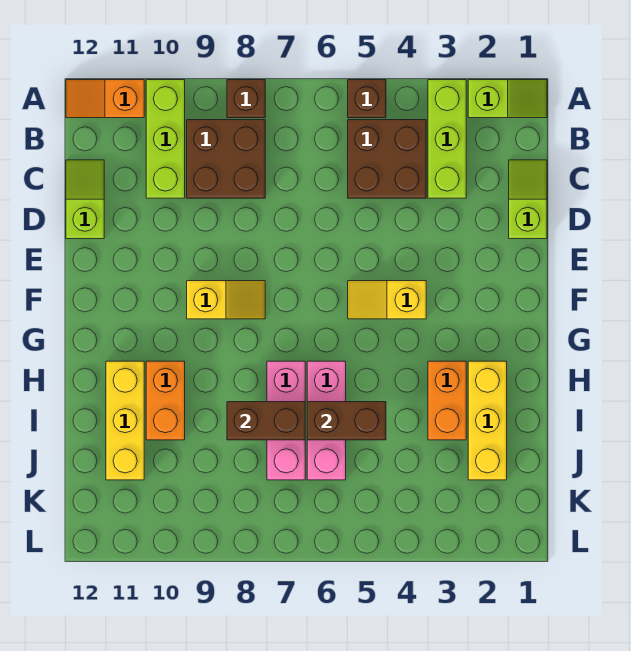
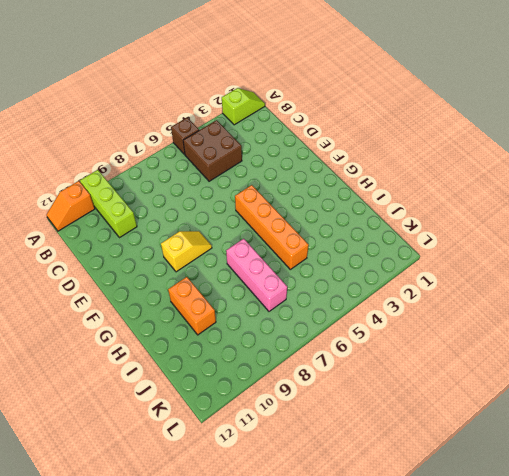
orange brick F5:I5 level 1 -> yellow slope F4:F5 level 1 top 4
none -> lime brick A3:C3 level 1
none -> brown brick A8 level 1
none -> brown brick B8:C9 level 1

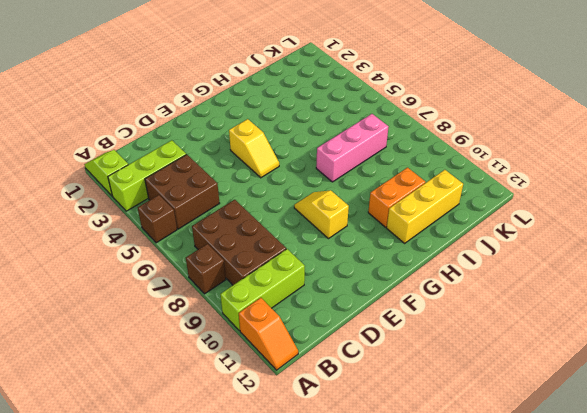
brown brick B7:C9 level 1 -> brown brick B8:C9 level 1
none -> lime slope C1:D1 level 1 top D
none -> lime slope C12:D12 level 1 top D
none -> yellow brick H2:J2 level 1

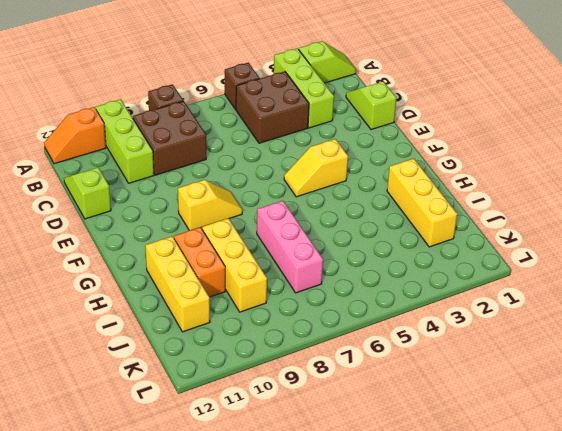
yellow brick H9:J9 level 1 -> none
none -> orange brick H3:I3 level 1
none -> pink brick H6:J6 level 1
none -> brown brick I5:I6 level 2

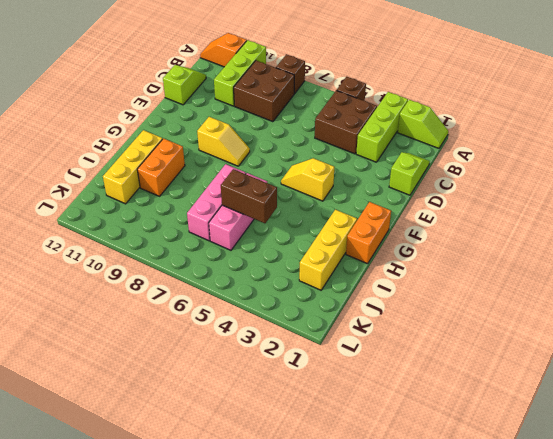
orange brick G1:H1 level 1 -> orange brick H3:I3 level 1
none -> brown brick I7:I8 level 2

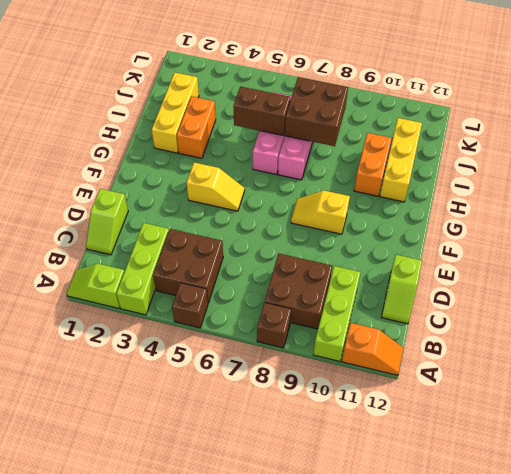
brown brick I7:J8 level 2 -> brown brick I7:I8 level 2

